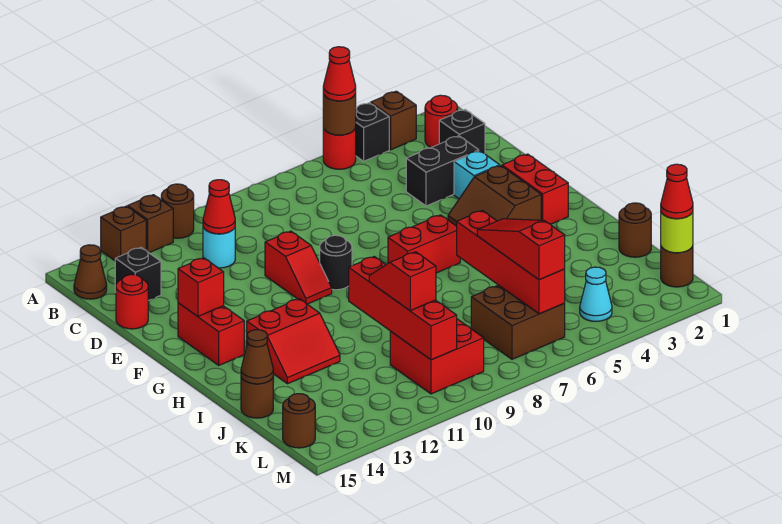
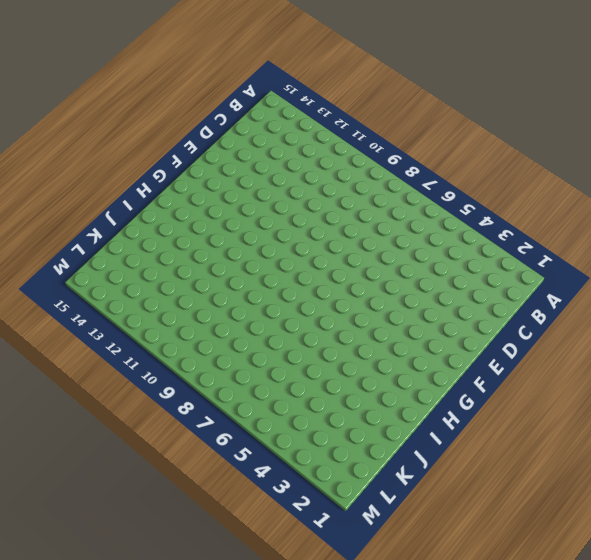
none -> brown brick A3 level 1
none -> black brick A4 level 1
none -> red round brick A5 level 1
none -> brown round brick A11 level 1

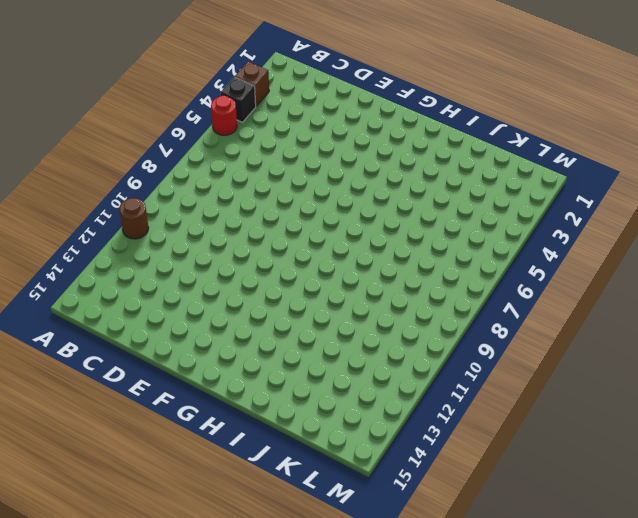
none -> brown brick A12 level 1
none -> brown brick A13 level 1
none -> red round brick B2 level 1
none -> brown cone B15 level 1

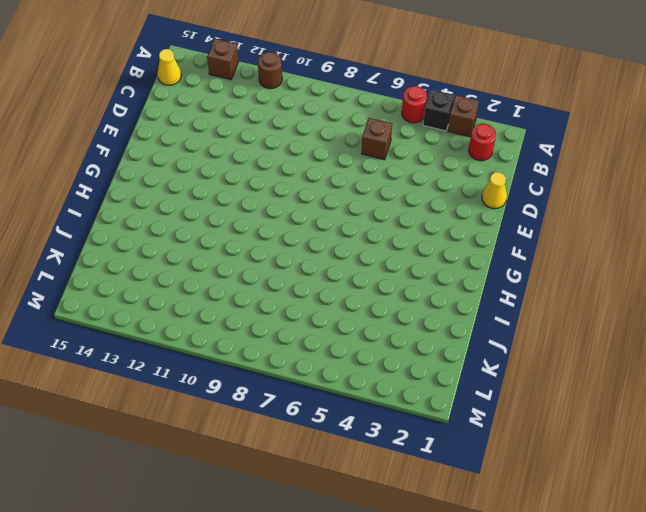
yellow cone B15 level 1 -> brown cone B15 level 1
brown brick C6 level 1 -> brown brick A12 level 1
yellow cone D1 level 1 -> none
none -> black brick C2 level 1
none -> cyan round brick C11 level 1
none -> black brick C14 level 1
none -> black brick D3:D4 level 1

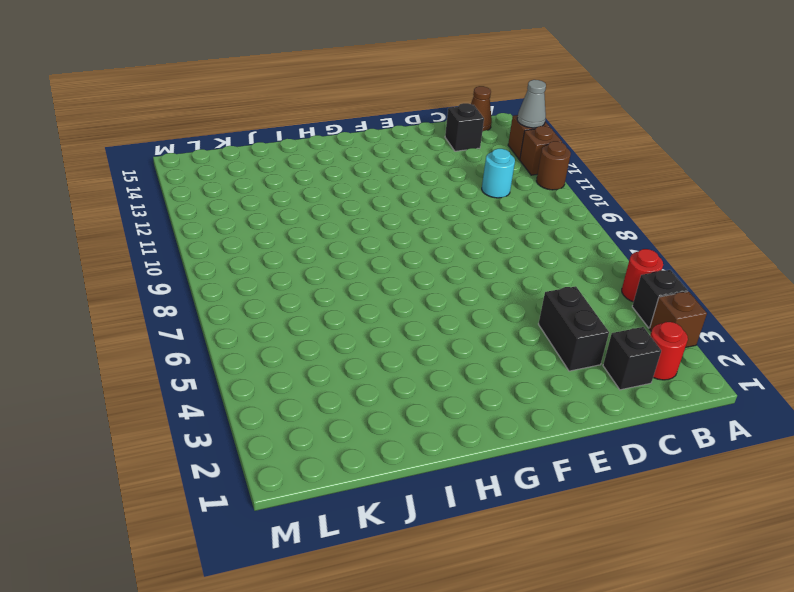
grey cone A13 level 2 -> none
none -> red round brick D15 level 1
none -> cyan brick E3 level 1
none -> red slope E10:F10 level 1 top E
none -> red brick F2:G2 level 1

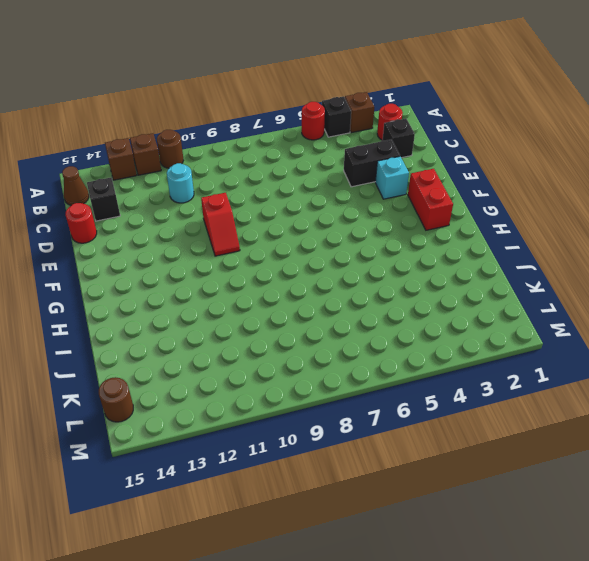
none -> brown slope F3:G4 level 1 top 3
none -> black round brick F9 level 1
none -> red brick F14:G14 level 1
none -> red brick G6:G7 level 1

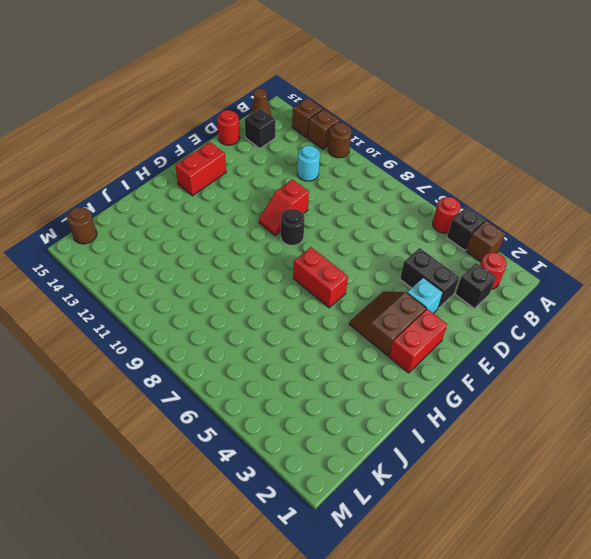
none -> red slope H12:I13 level 1 top H
none -> brown round brick J1 level 1
none -> brown round brick J15 level 1
none -> brown brick K6:L7 level 1

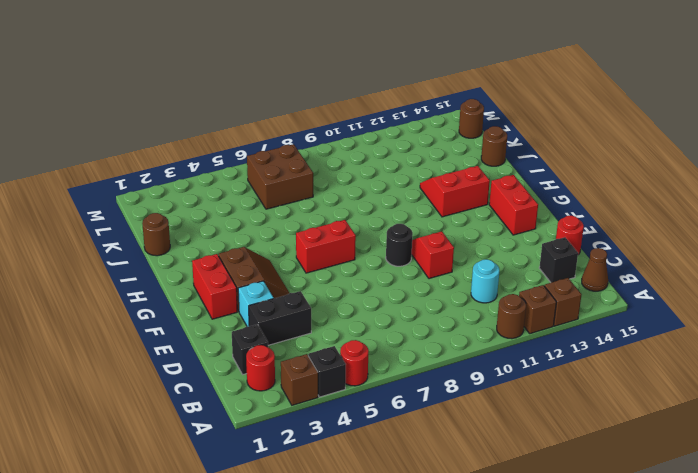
none -> red brick K9:L10 level 1
none -> brown round brick L1 level 1
none -> cyan cone L4 level 1
none -> brown round brick A5 level 2

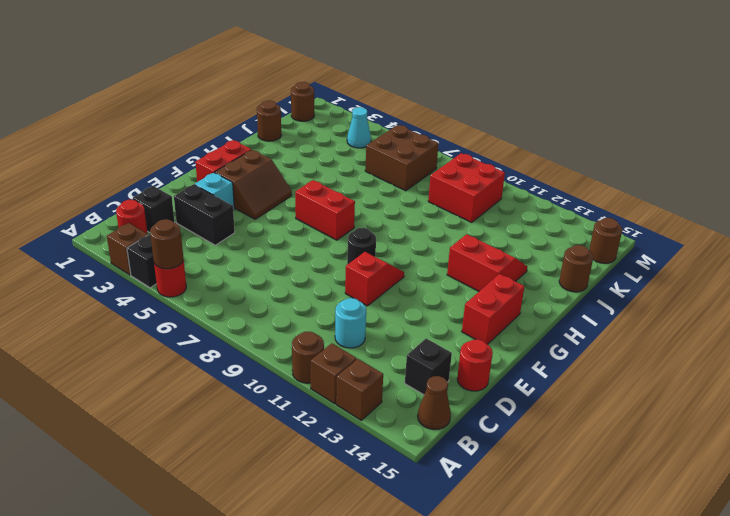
none -> red cone C11 level 2
none -> red brick F14 level 2
none -> red brick I6:L6 level 2
none -> red brick I10:L10 level 2

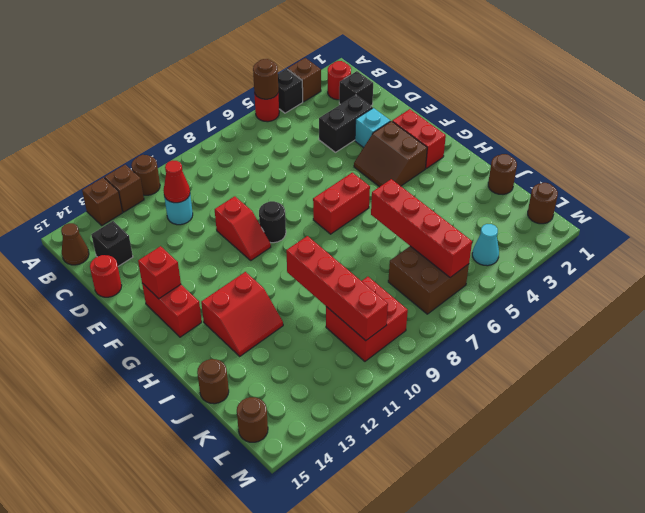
none -> brown cone J15 level 2
none -> lime round brick L1 level 2
none -> red cone A5 level 3
none -> red slope J6:L6 level 3 top L

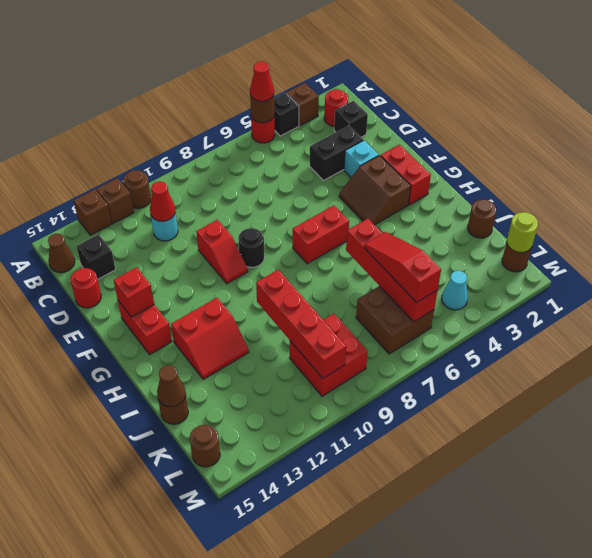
none -> red slope J10:K10 level 3 top K
none -> red cone L1 level 3

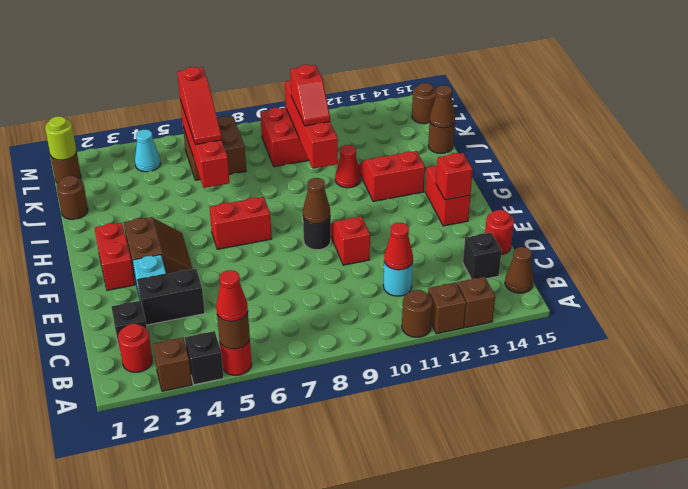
brown cone F9 level 2 -> none
red cone I11 level 1 -> red cone L1 level 3

